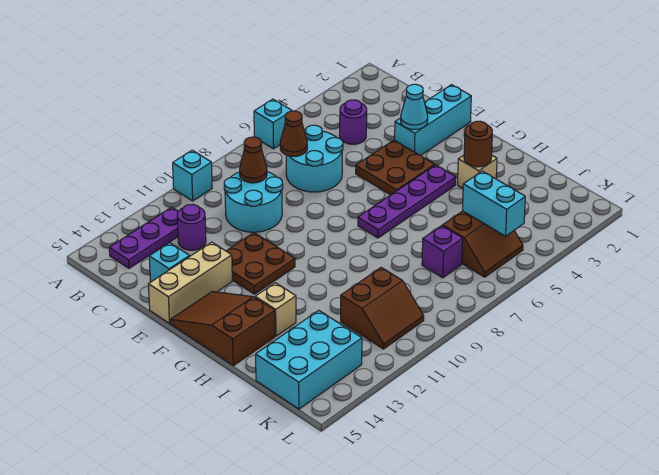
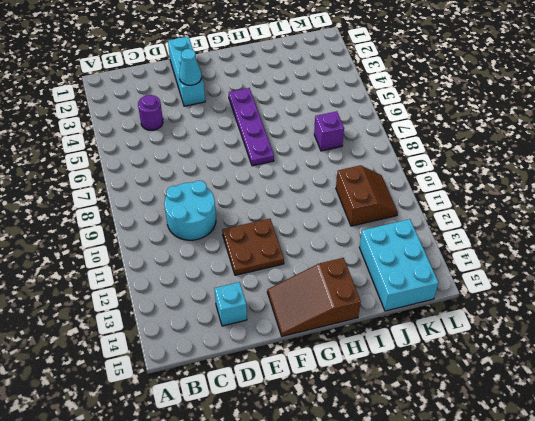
none -> cyan brick A6 level 1
none -> cyan brick A10 level 1
none -> purple plate B12:B14 level 1

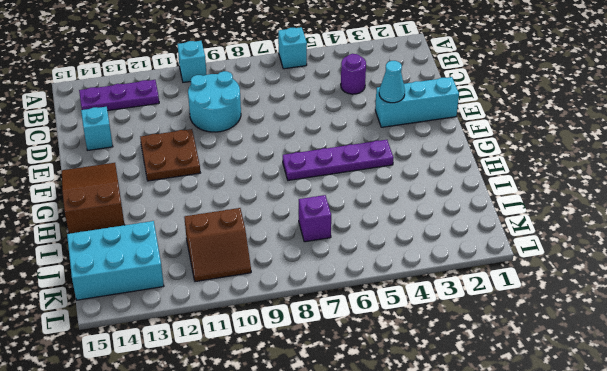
none -> cyan round brick C6:D7 level 1
none -> purple round brick C12 level 1
none -> brown plate E4:F5 level 1

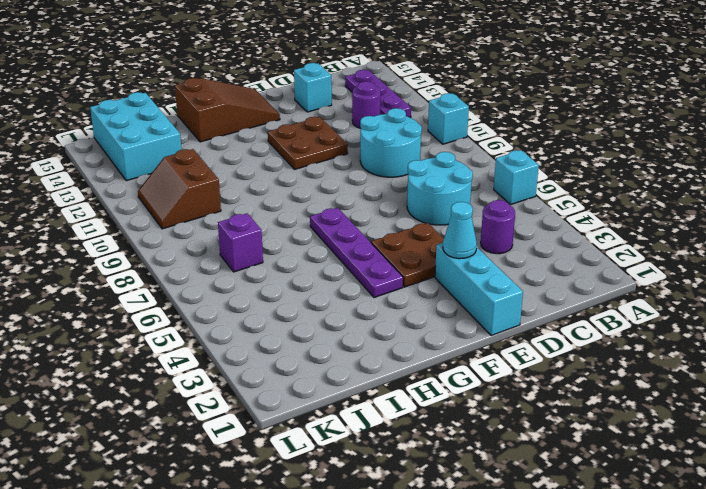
none -> tan brick E13:E15 level 1
none -> tan brick H3 level 1
none -> tan brick H13 level 1

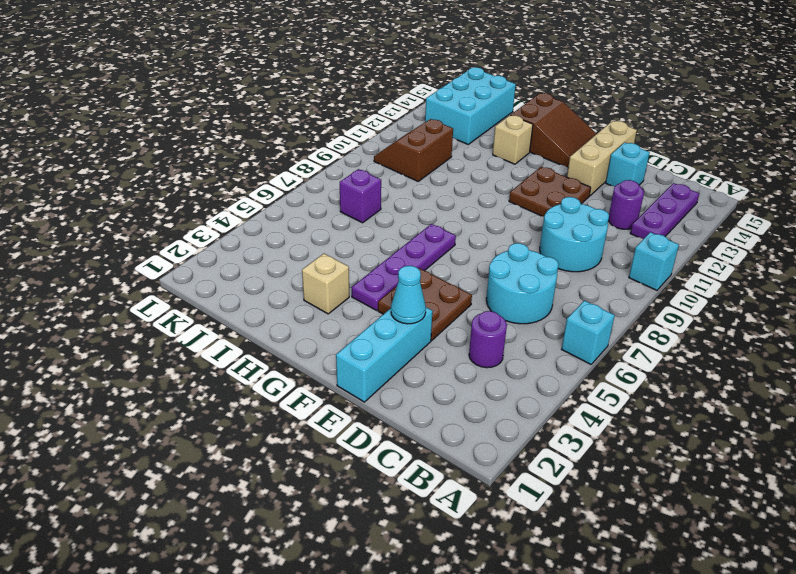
none -> brown slope J5:K6 level 1 top J
none -> brown cone C7 level 2
none -> brown cone C9 level 2

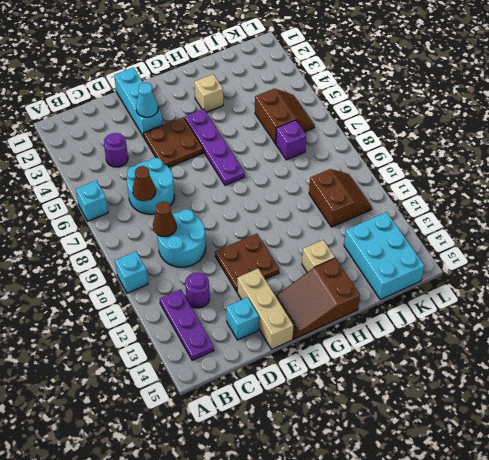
none -> brown round brick H3 level 2
none -> cyan brick J5:K5 level 2

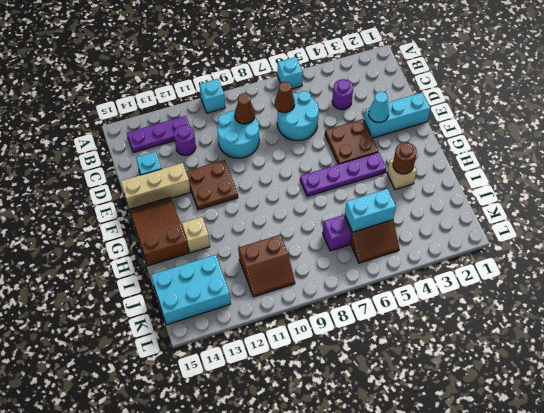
cyan brick J5:J6 level 2 -> cyan brick J5:K5 level 2

